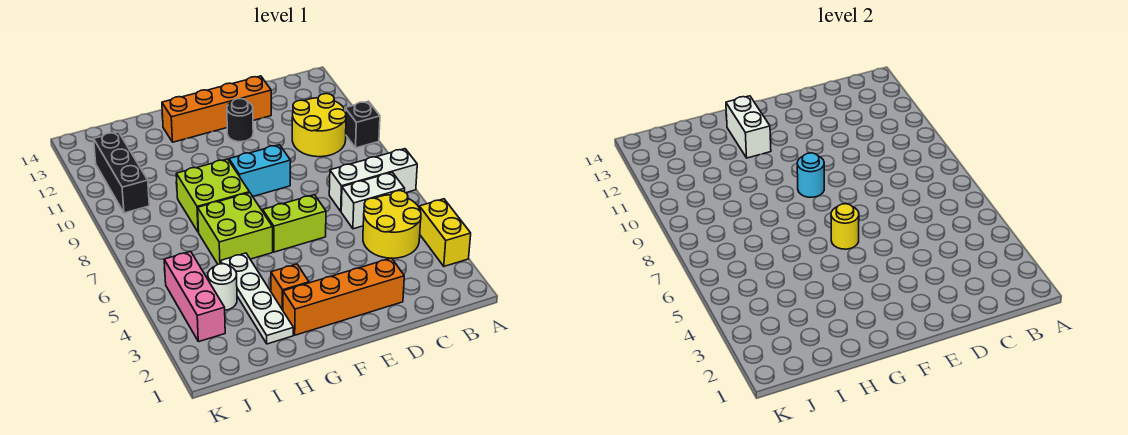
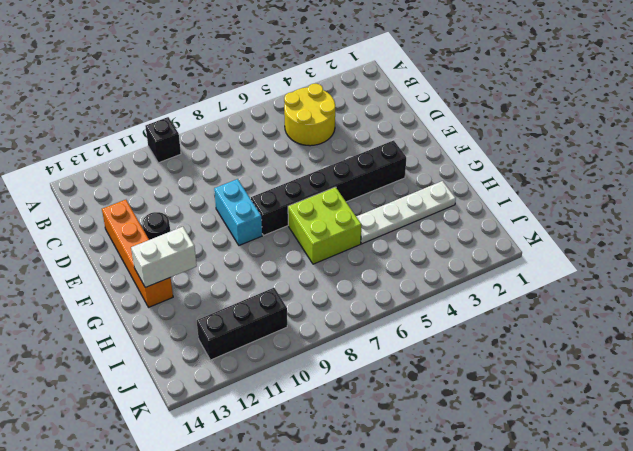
black brick F3:F8 level 1 -> lime brick E6:F6 level 1
none -> yellow brick A3:A4 level 1
none -> white brick A7:C7 level 1
none -> white brick B6:C6 level 1

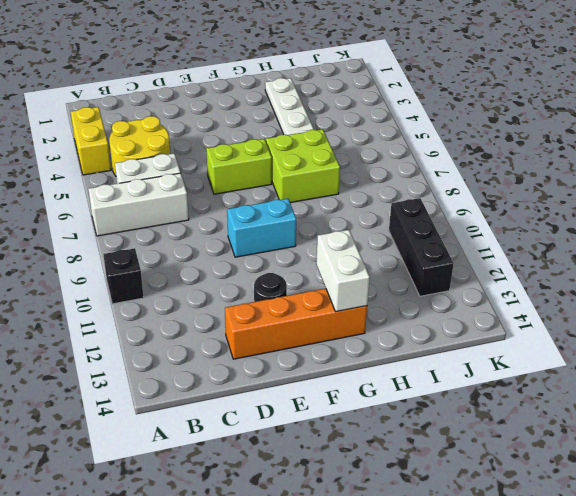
none -> yellow round brick B10:C11 level 1
none -> orange brick D2:G2 level 1
none -> orange brick G3 level 1

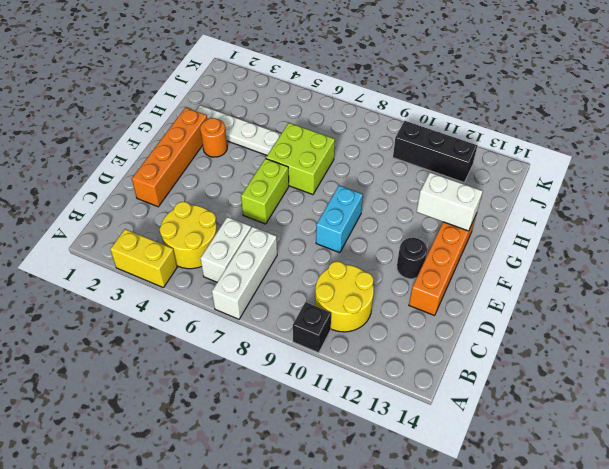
orange round brick G3 level 1 -> orange brick G3 level 1
none -> lime brick G8:H9 level 1
none -> white round brick I4 level 1
none -> pink brick J3:J5 level 1

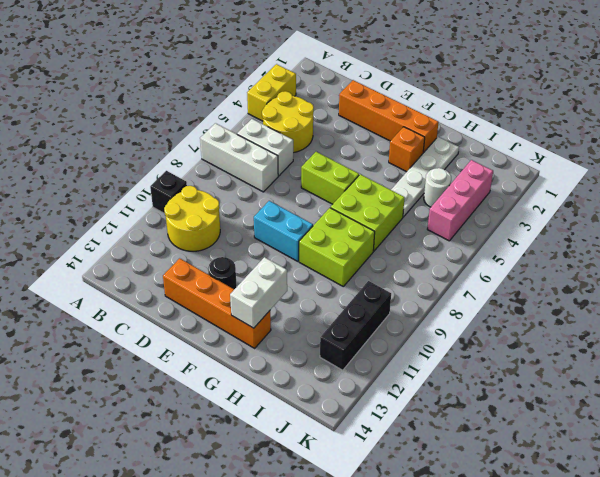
none -> yellow round brick F6 level 2
none -> cyan round brick F9 level 2

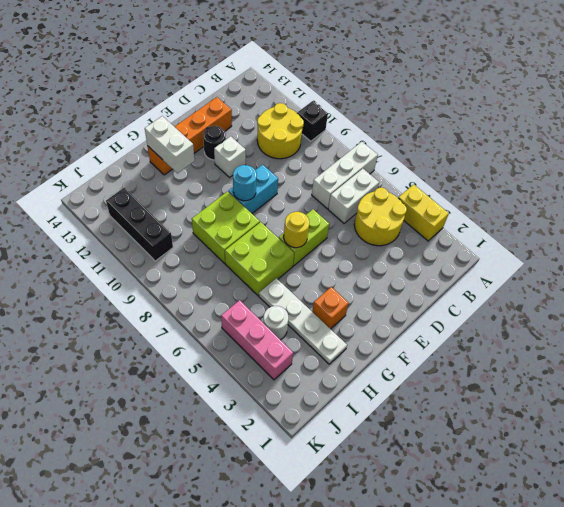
white brick E11 level 1 -> none
none -> orange brick D2:G2 level 1

